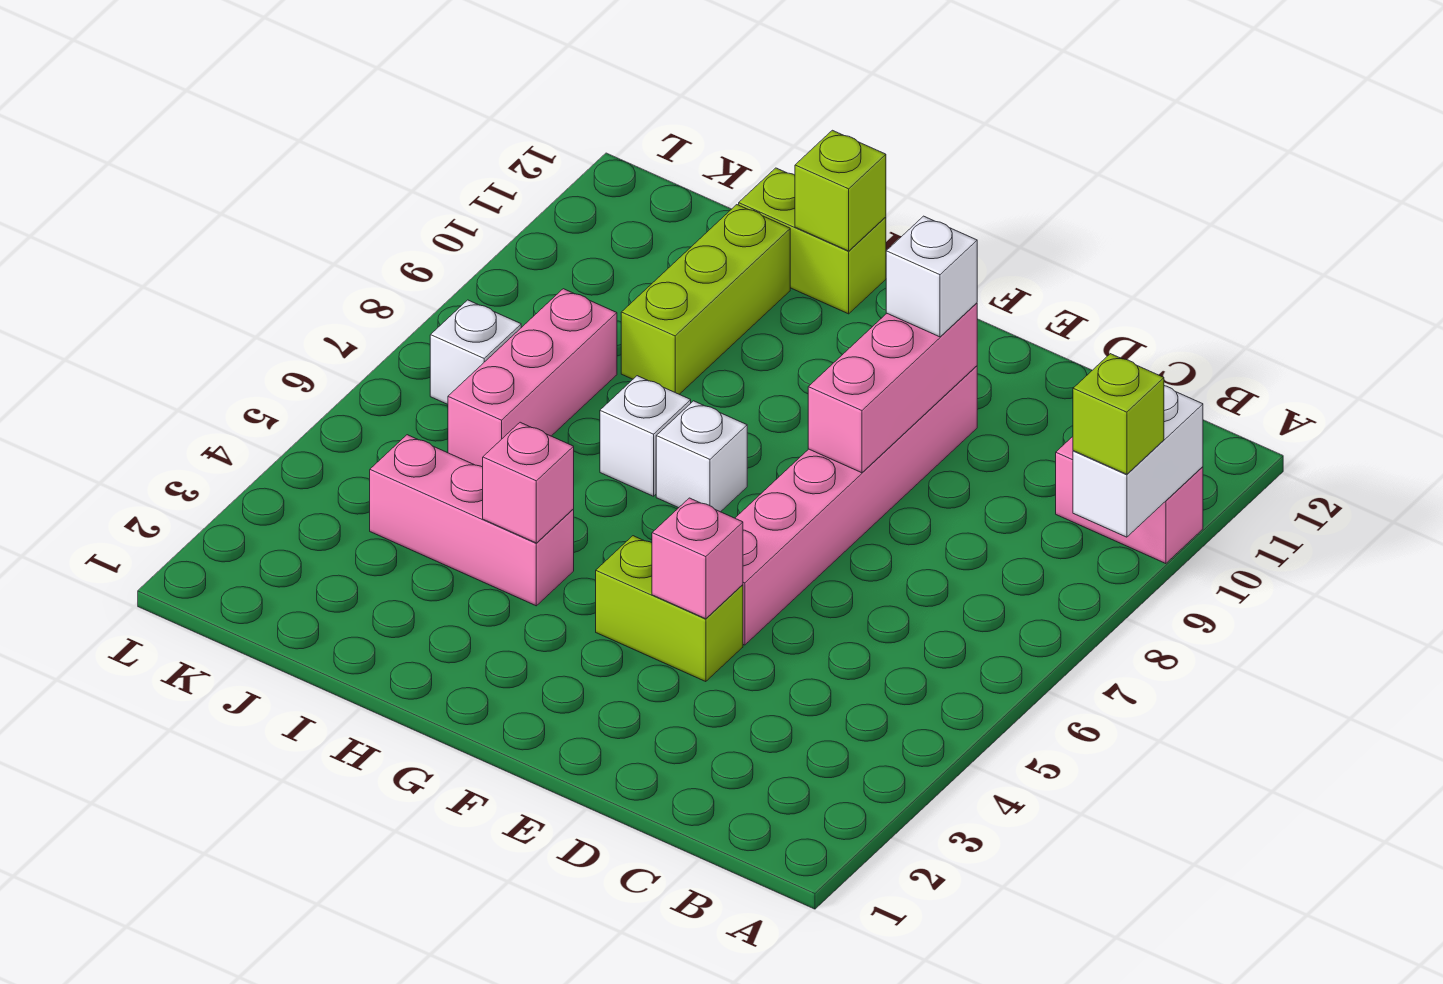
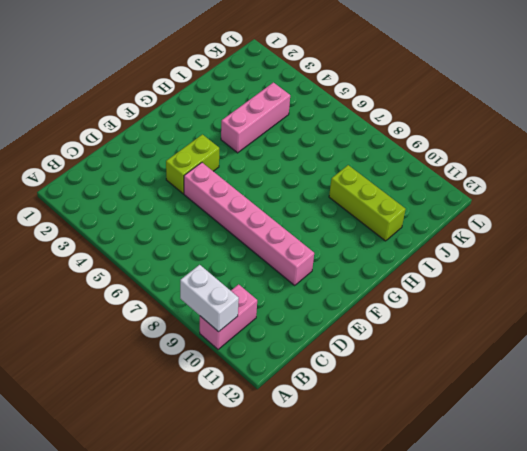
none -> white brick G7 level 1
none -> white brick H7 level 1
none -> lime brick H12:I12 level 1

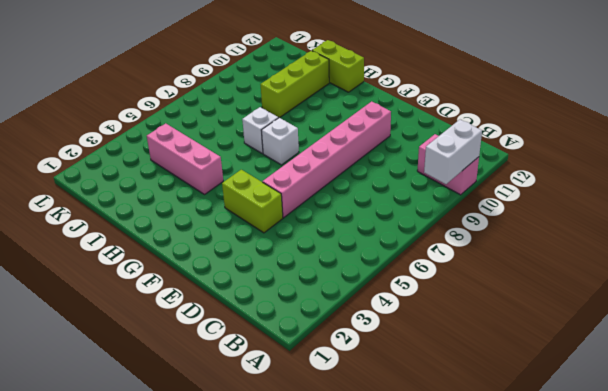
none -> pink brick J6:J8 level 1
none -> white brick K7 level 1
none -> pink brick E4 level 2

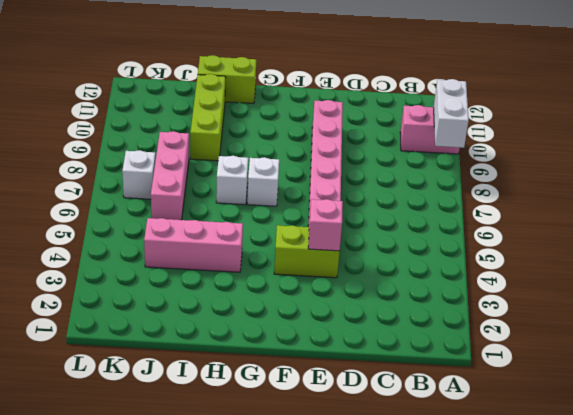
none -> pink brick E8:E10 level 2
none -> pink brick H4 level 2
none -> lime brick H12 level 2

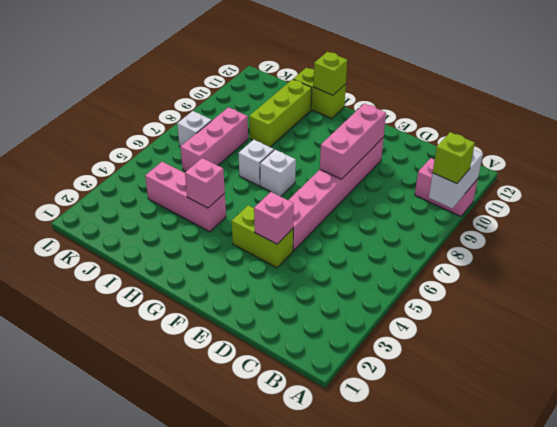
none -> white brick E10 level 3

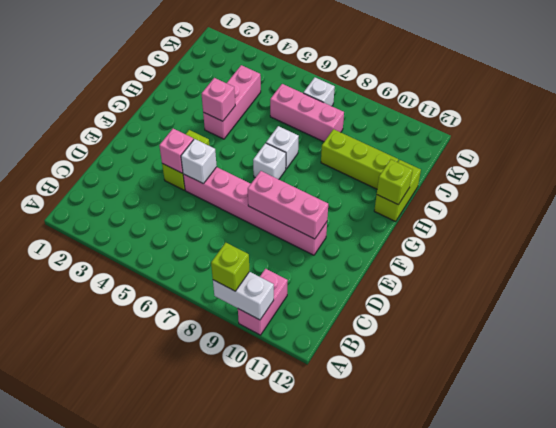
white brick E5 level 2 -> white brick E10 level 3

